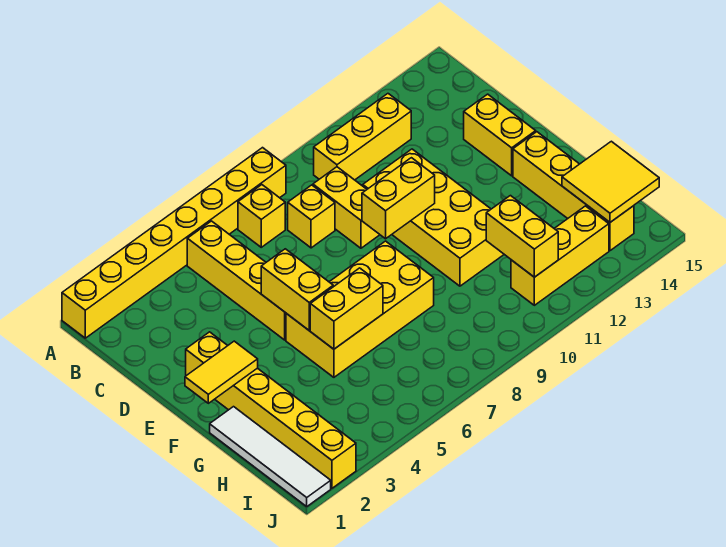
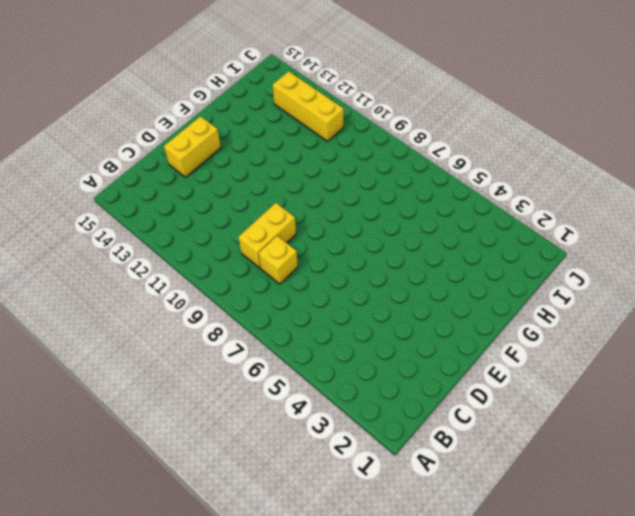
none -> yellow brick A1:A8 level 1
none -> yellow brick B5:E5 level 1
none -> yellow brick B7 level 1

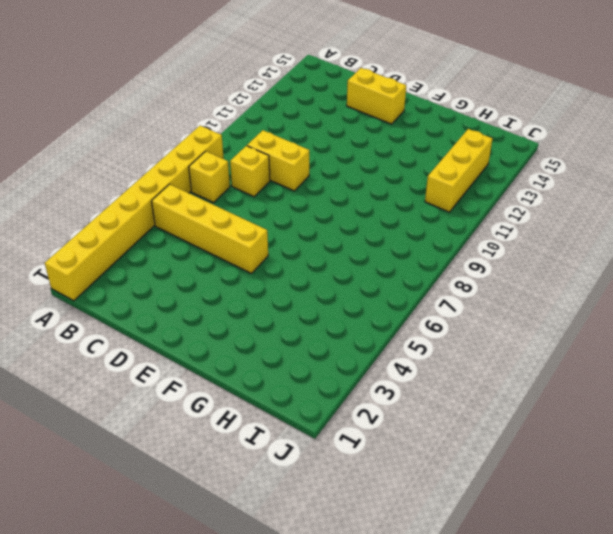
none -> yellow brick B10:B12 level 1
none -> yellow brick D10:G11 level 1
none -> yellow brick E2:J2 level 1

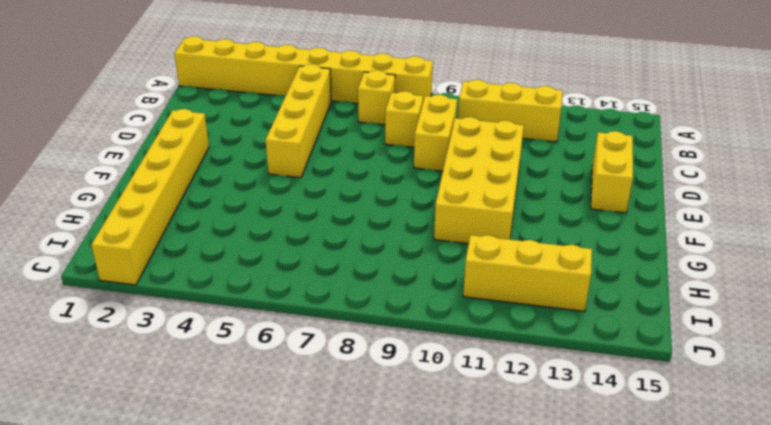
none -> yellow brick F5:G8 level 1
none -> yellow brick F14:I14 level 1
none -> white tile G1:J1 level 1

